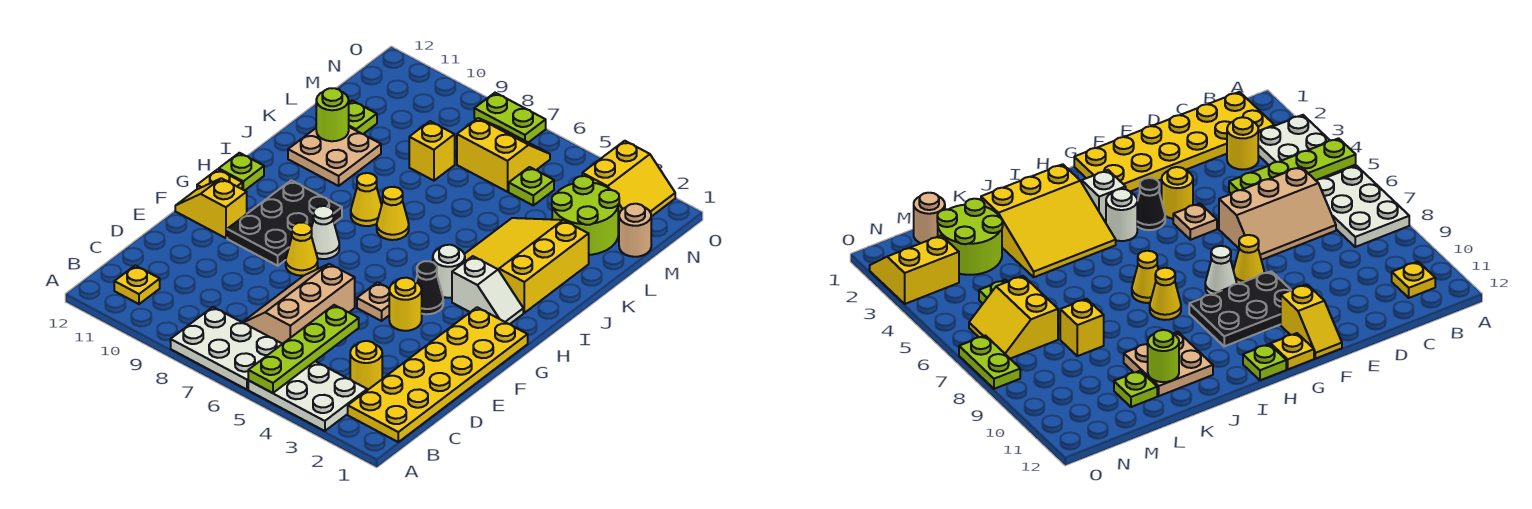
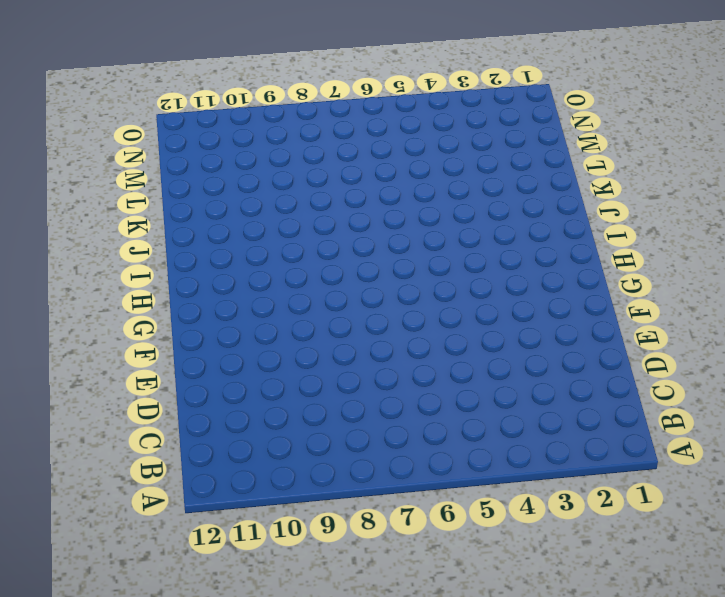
none -> white plate A3:B5 level 1
none -> white plate A6:B8 level 1
none -> yellow plate B1:G2 level 1
none -> yellow plate B11 level 1

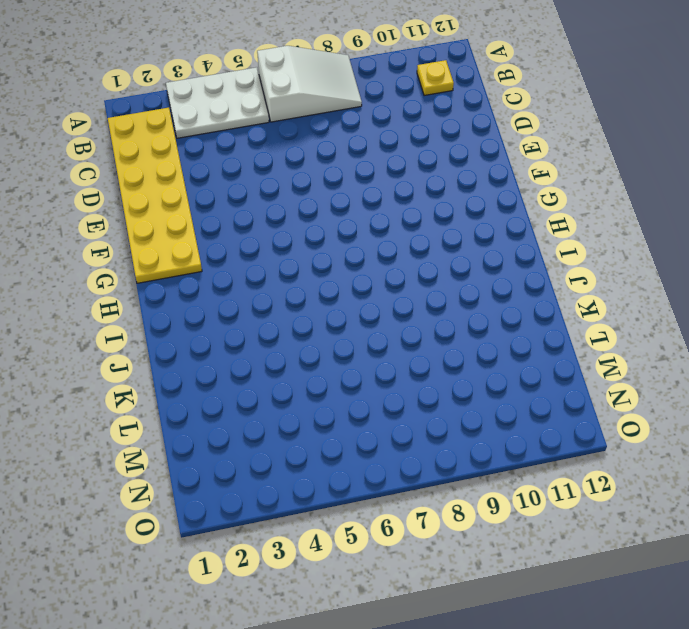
white slope A6:B8 level 1 top 6 -> white plate A6:B8 level 1
none -> yellow round brick C3 level 1
none -> tan slope C6:E7 level 1 top 6
none -> yellow round brick F4 level 1
none -> tan plate F5 level 1

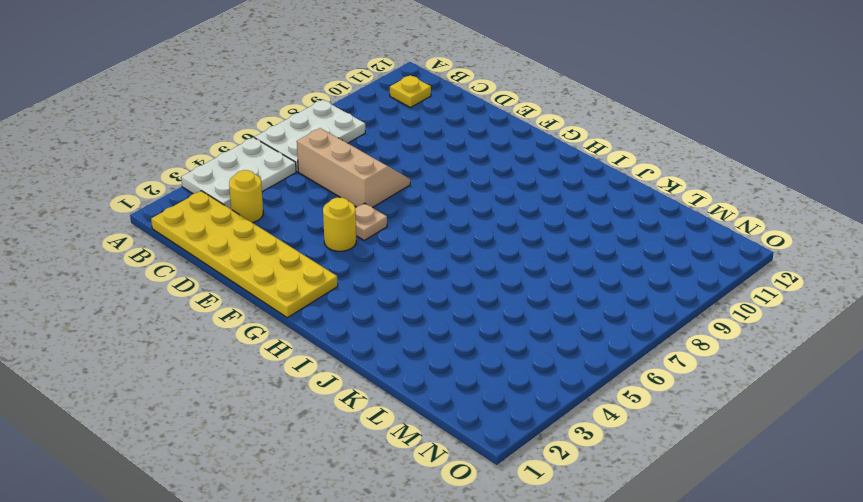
none -> yellow cone F8 level 1
none -> black plate F9:H10 level 1
none -> yellow slope F11:F12 level 1 top 11
none -> black cone G4 level 1

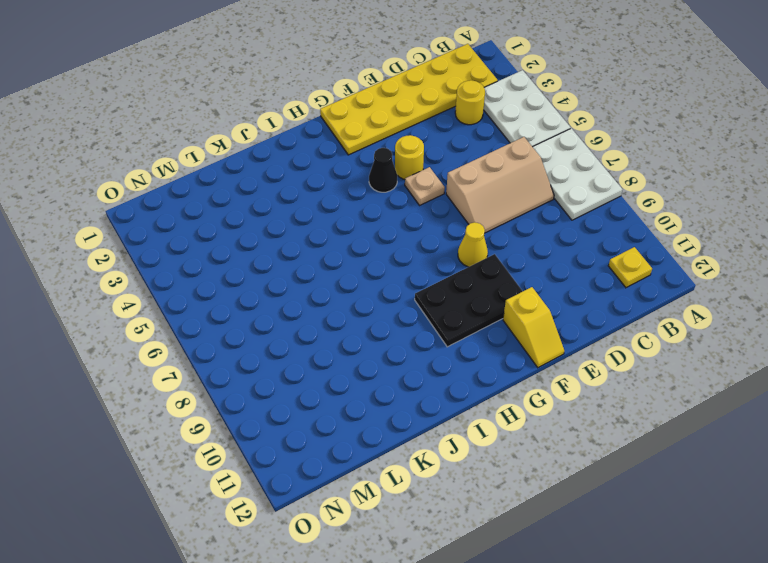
none -> white cone G8 level 1
none -> yellow plate G12 level 1
none -> white slope H2:H3 level 1 top 3
none -> white round brick H4 level 1

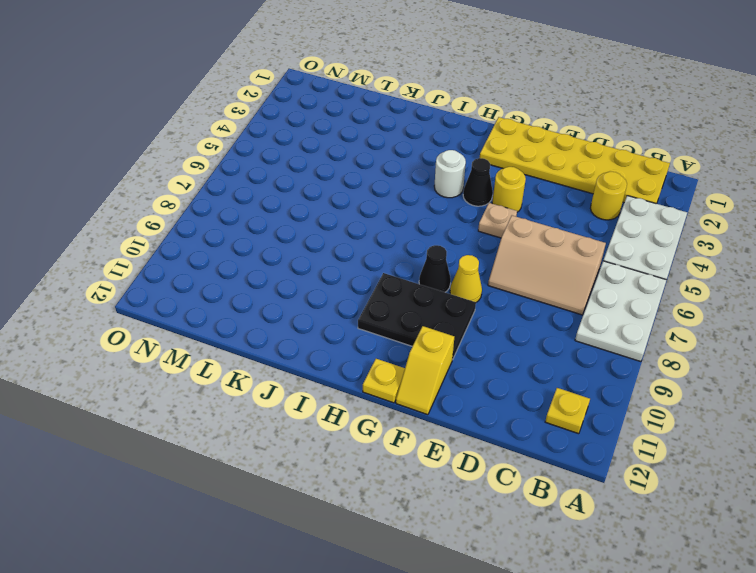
black cone G8 level 1 -> white cone G8 level 1
none -> white slope H2:H3 level 1 top 3
none -> lime plate H12 level 1
none -> yellow slope I2:K4 level 1 top 2
none -> yellow cone I7 level 1

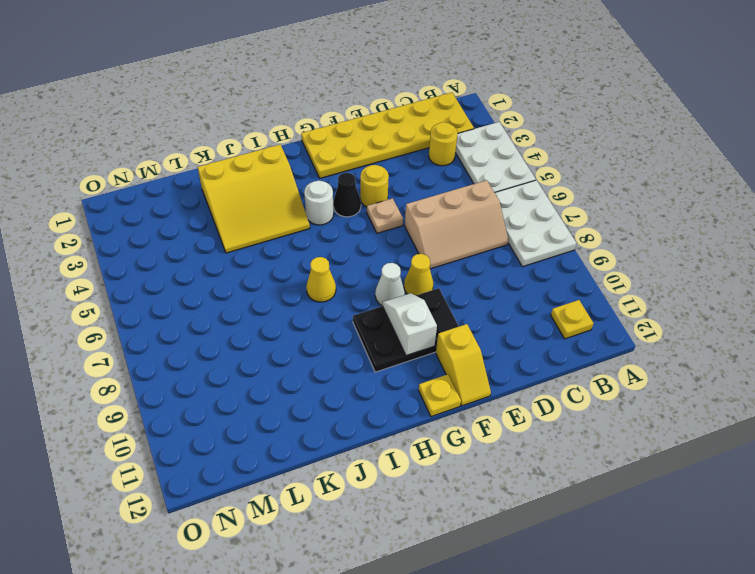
white slope G9:G10 level 2 top 10 -> white slope H2:H3 level 1 top 3
none -> lime plate H12 level 1
none -> yellow cone I8 level 1
none -> tan plate J10:K11 level 1
none -> lime round brick L2:M3 level 1

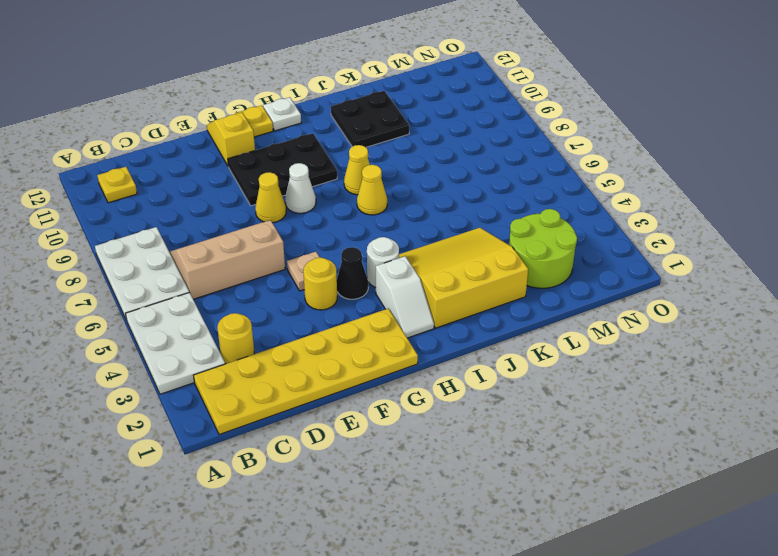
white plate H12 level 1 -> lime plate H12 level 1
black plate J10:K11 level 1 -> tan plate J10:K11 level 1
none -> yellow brick L8 level 1
none -> lime plate L11 level 1
none -> tan round brick M1 level 1
none -> lime plate M5 level 1

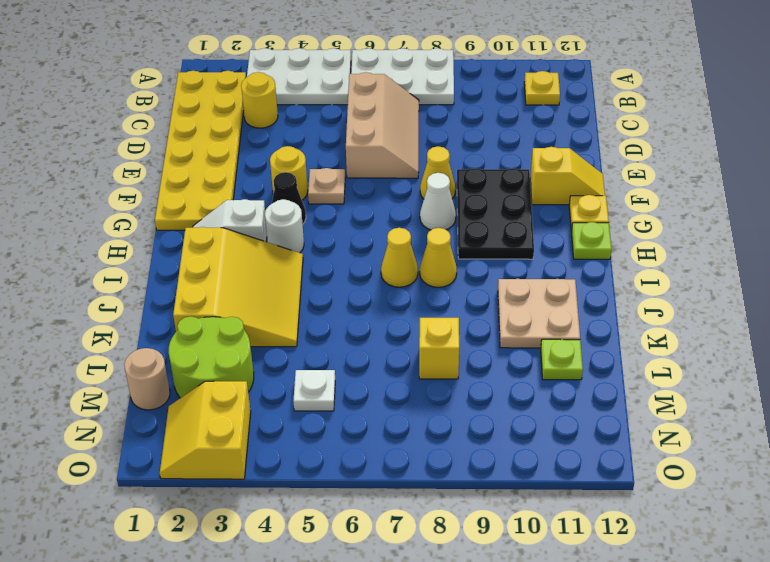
white plate M5 level 1 -> lime plate M5 level 1
none -> yellow slope M6:N7 level 1 top M
none -> lime plate O7:O8 level 1
none -> lime plate A5:D5 level 2
none -> lime round brick K11 level 2

